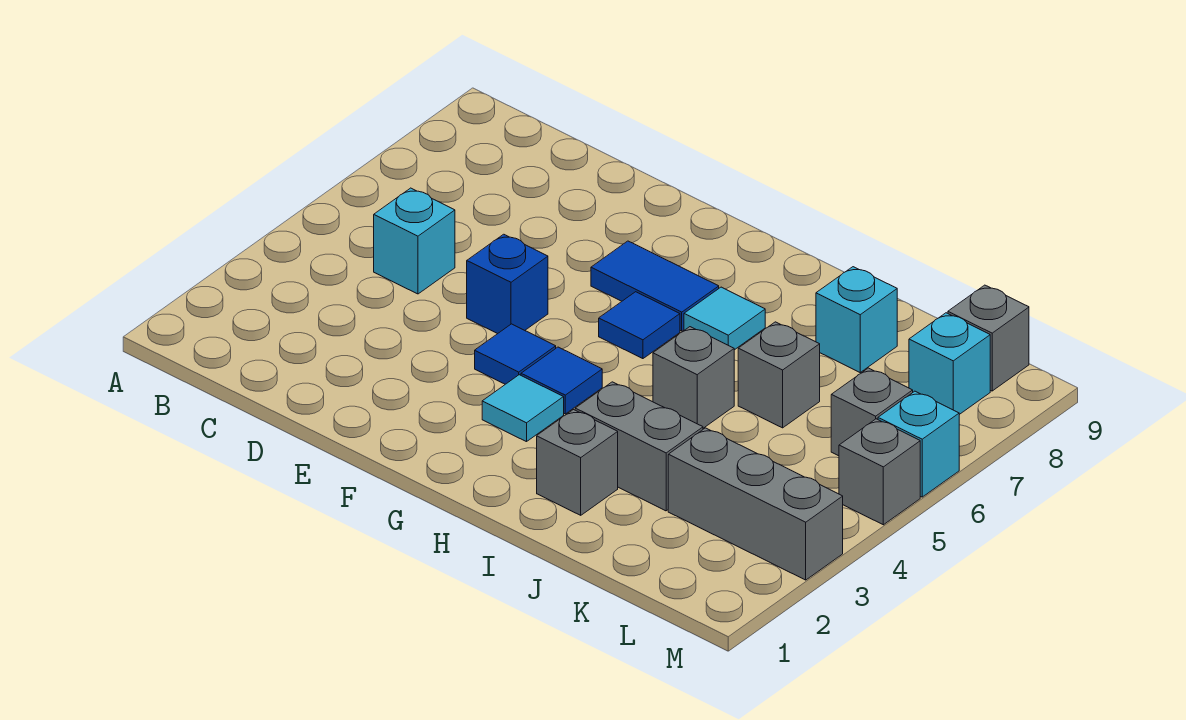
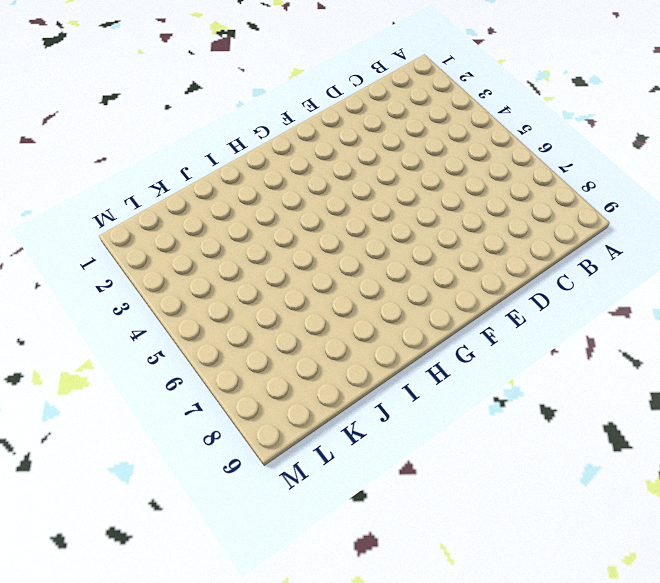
none -> cyan brick C5 level 1
none -> blue brick E5 level 1
none -> blue tile F4 level 1

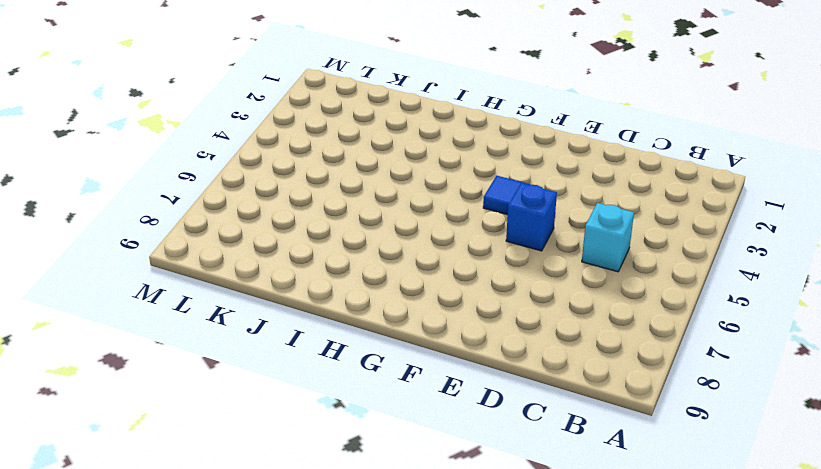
none -> blue tile F7:G7 level 1
none -> cyan tile G3 level 1
none -> blue tile G4 level 1

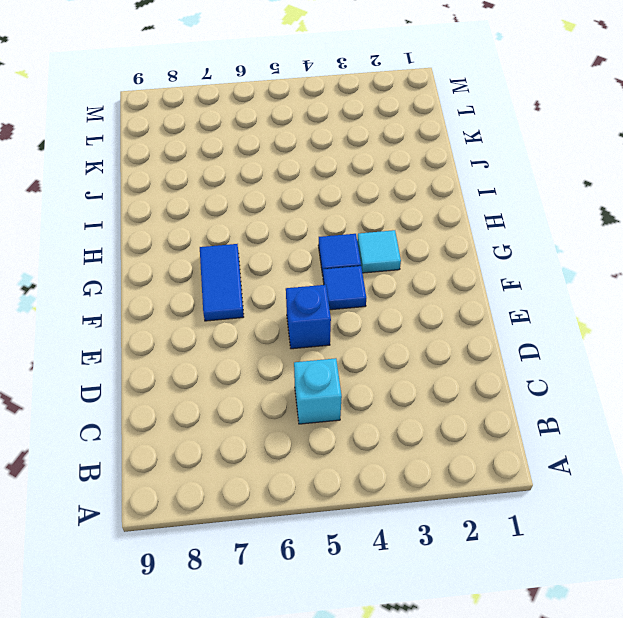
none -> blue tile G6 level 1
none -> cyan tile H7 level 1
none -> grey brick I2 level 1

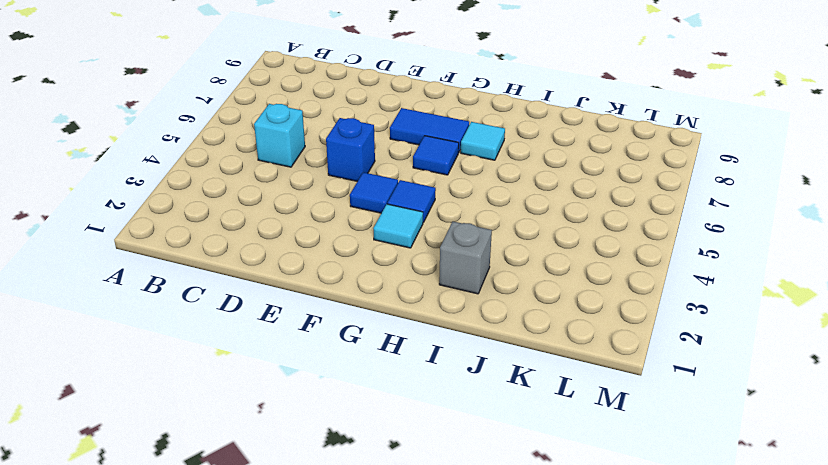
none -> grey brick I3:J3 level 1
none -> grey brick I5 level 1
none -> grey brick J6 level 1

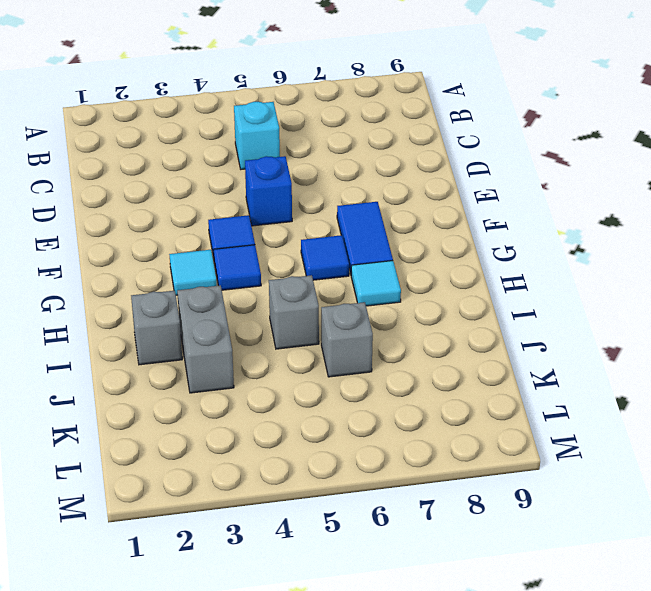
none -> cyan brick J8 level 1
none -> grey brick K3:M3 level 1
none -> grey brick L6 level 1

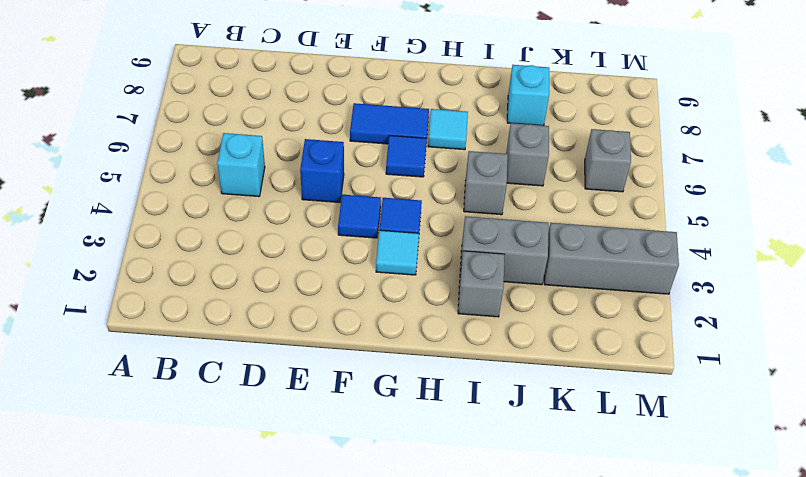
none -> cyan brick L8 level 1
none -> grey brick L9 level 1
none -> grey brick M5 level 1

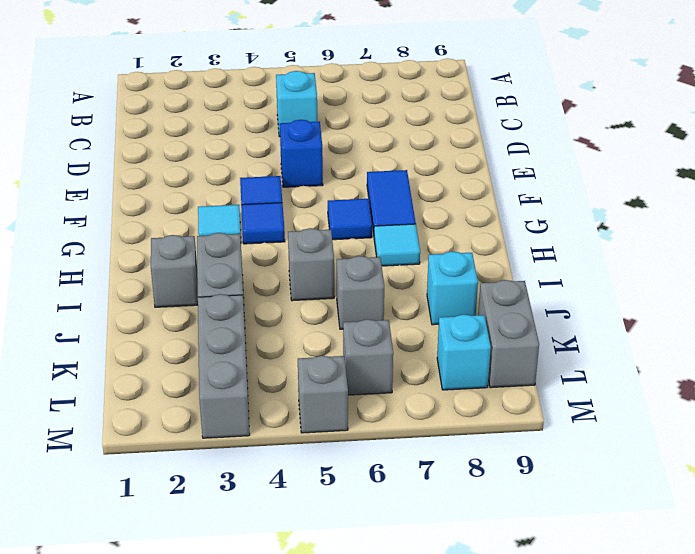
grey brick K9:L9 level 1 -> grey brick L9 level 1
none -> cyan brick M6 level 1

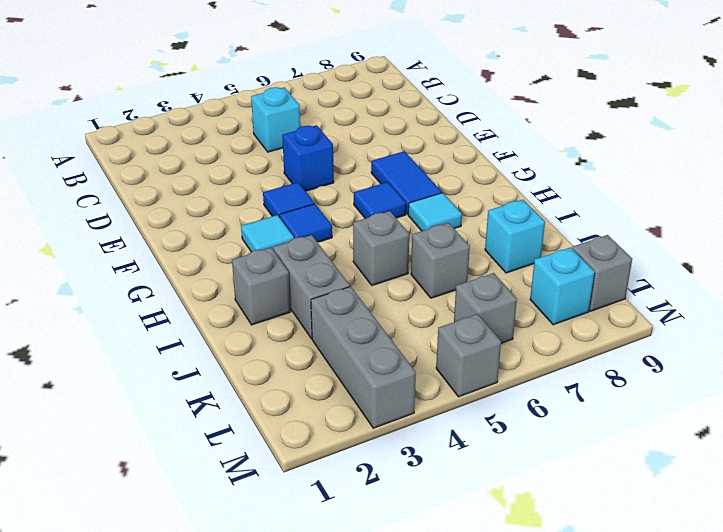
none -> cyan brick M6 level 1

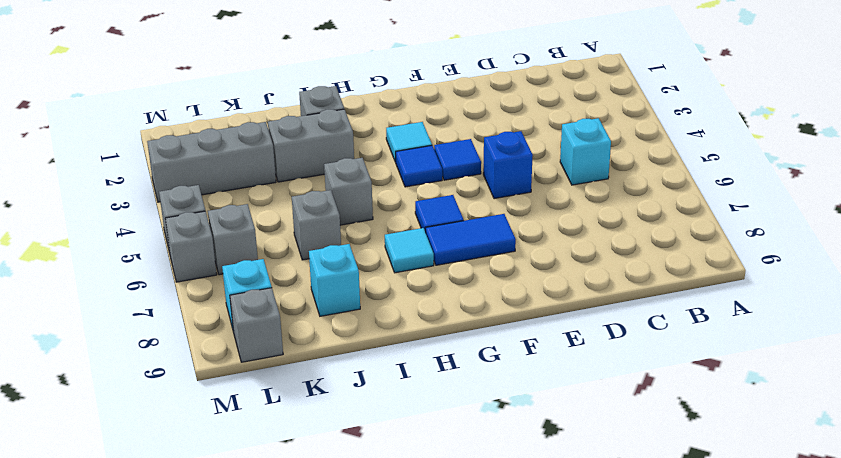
grey brick M6 level 1 -> cyan brick M6 level 1

